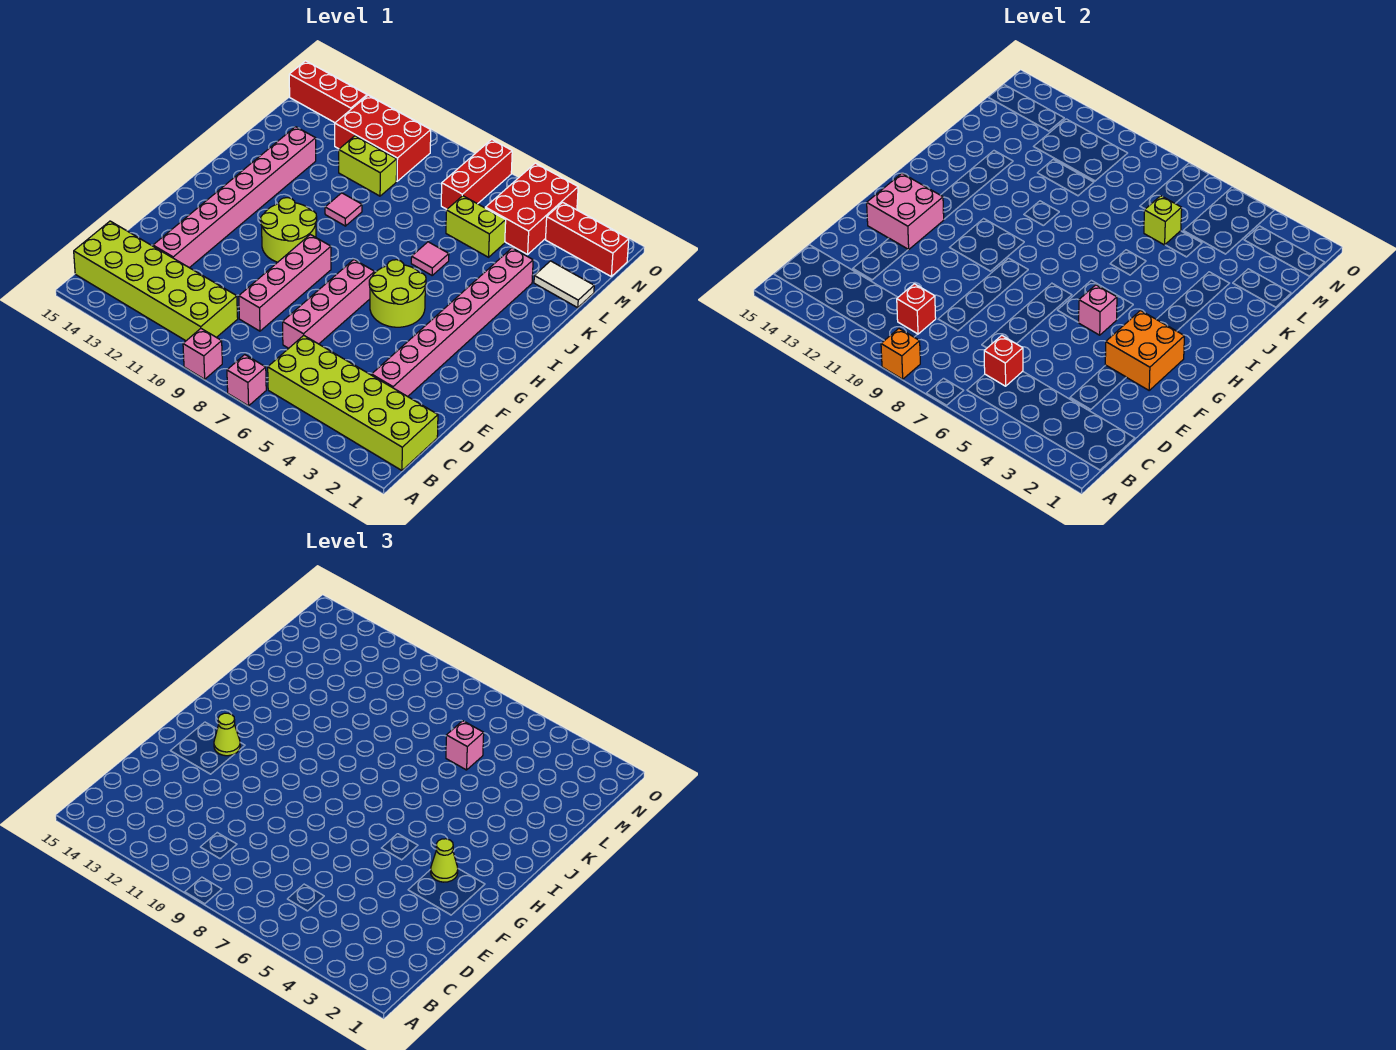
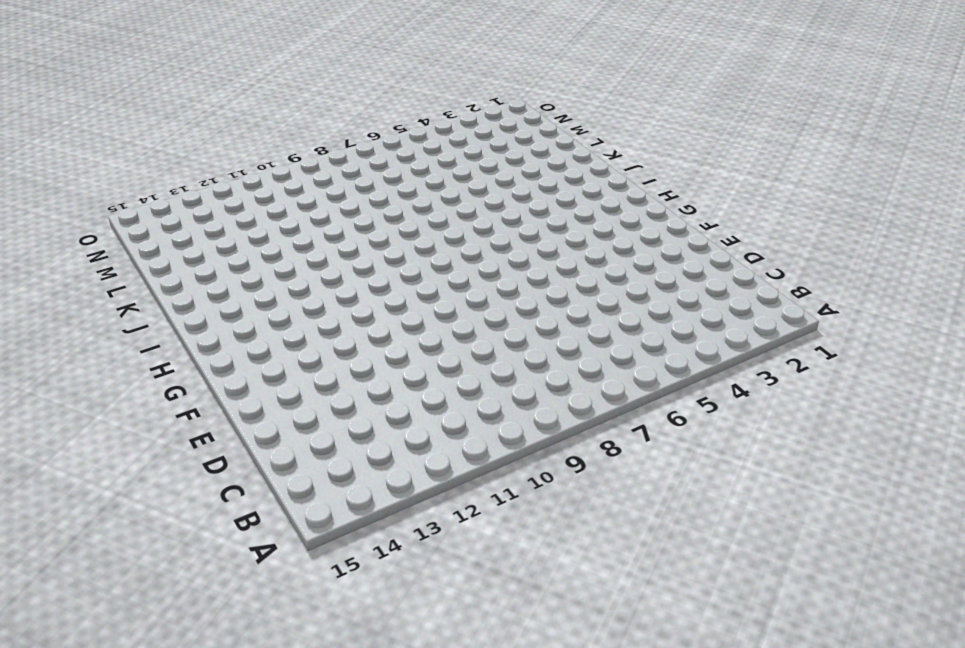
none -> pink brick A7 level 1
none -> pink brick A9 level 1
none -> lime brick B1:C6 level 1
none -> lime brick B10:C15 level 1

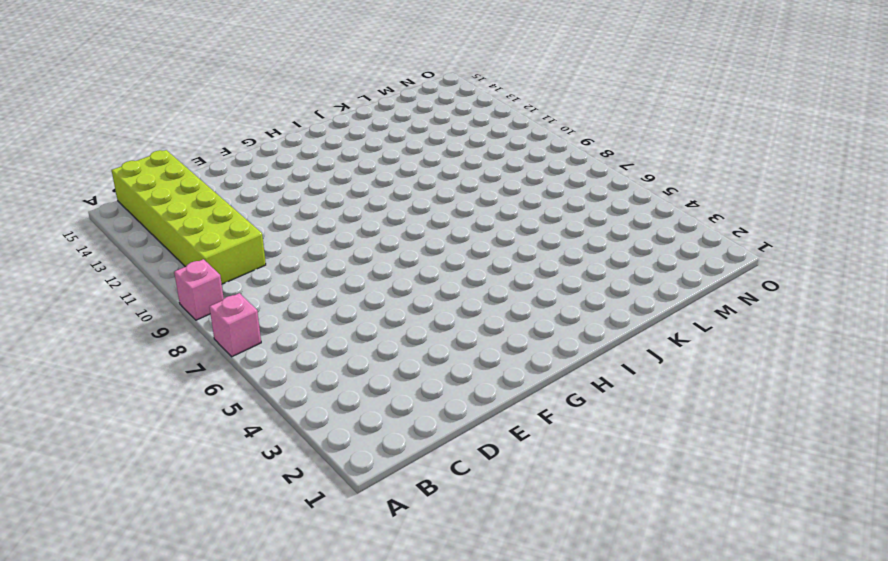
none -> lime brick B1:C6 level 1
none -> pink brick D3:K3 level 1
none -> pink brick D7:G7 level 1
none -> pink brick D9:G9 level 1

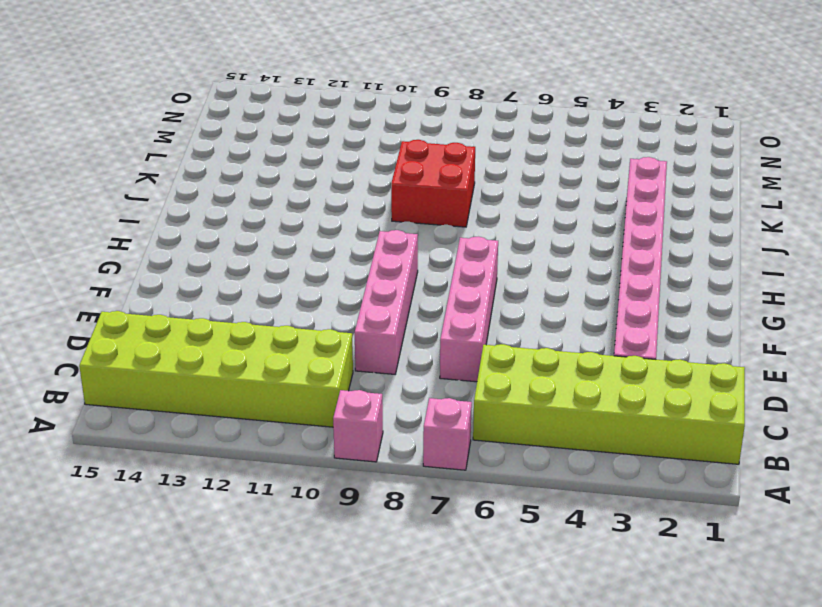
red brick J8:K9 level 1 -> none
none -> pink brick D13:K13 level 1
none -> lime round brick G5:H6 level 1
none -> lime round brick G10:H11 level 1
none -> pink tile J6 level 1

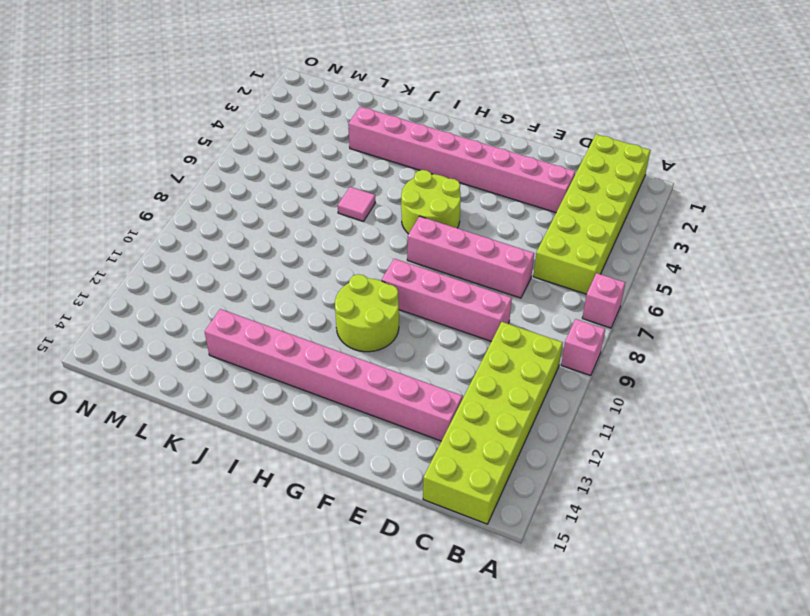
none -> pink tile J10 level 1
none -> white tile L1:L2 level 1
none -> lime brick L5:L6 level 1
none -> lime brick L10:L11 level 1

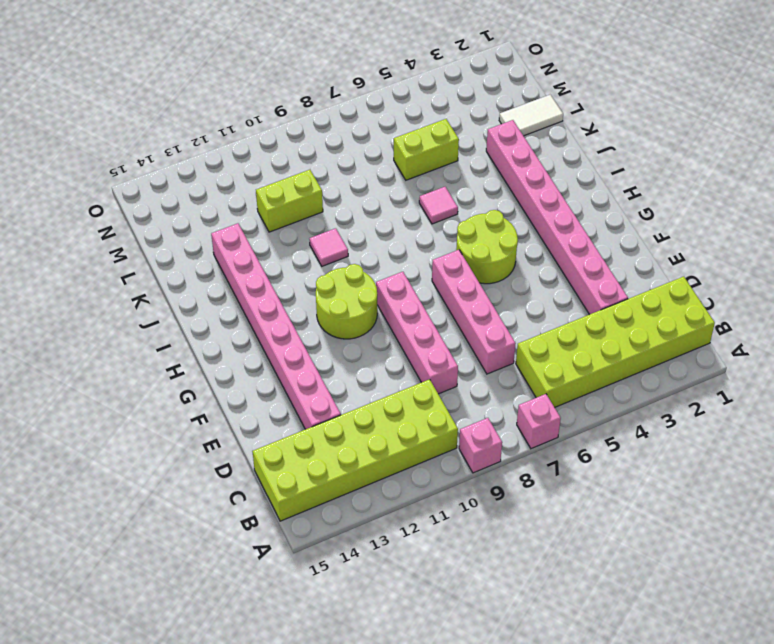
none -> red brick M4:O5 level 1
none -> red brick M7:O7 level 1
none -> red brick M10:N12 level 1
none -> red brick N1:N3 level 1

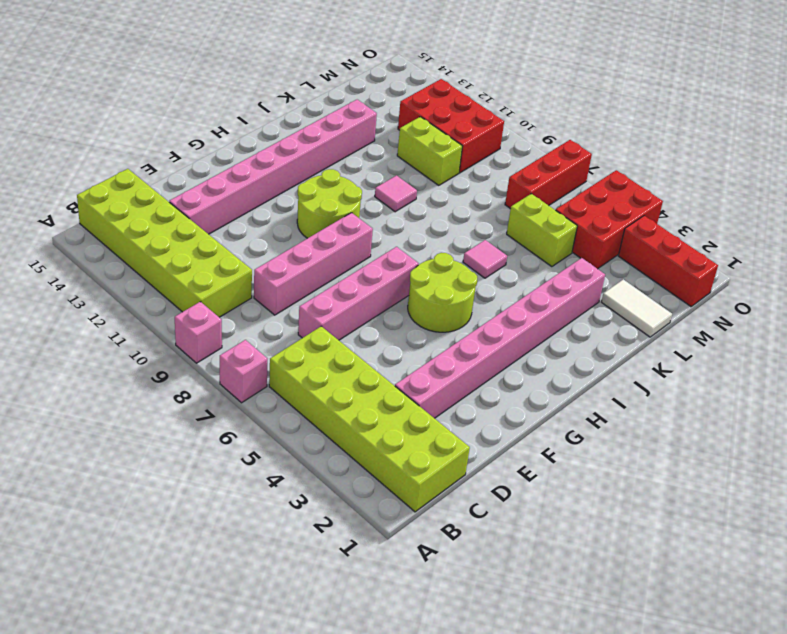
none -> red brick N13:N15 level 1
none -> orange brick A9 level 2
none -> red brick C6 level 2
none -> red brick C10 level 2

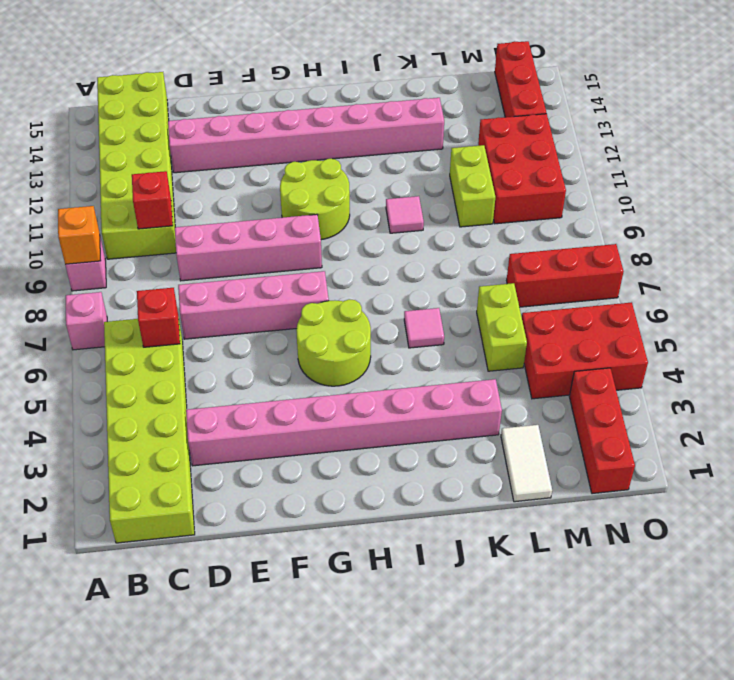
none -> orange brick F2:G3 level 2
none -> pink brick F13:G14 level 2
none -> pink brick G5 level 2
none -> lime brick L6 level 2

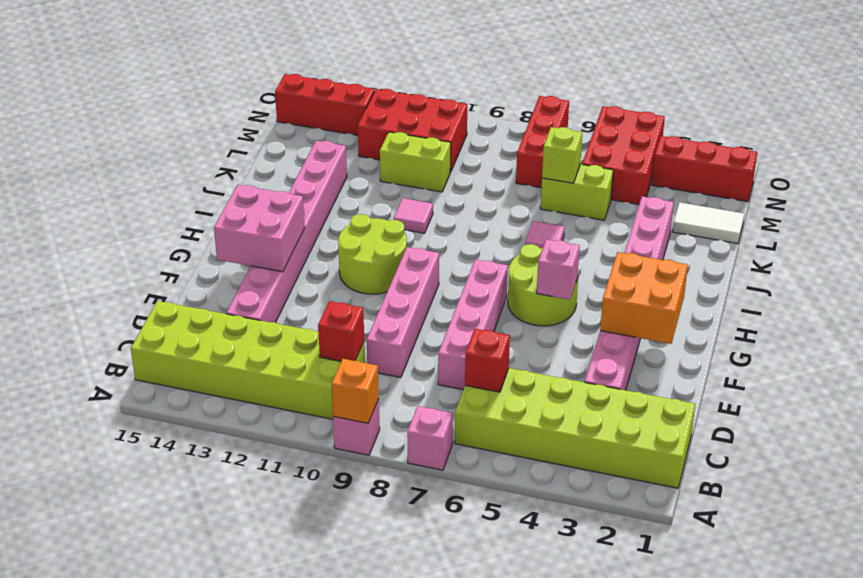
none -> lime cone G3 level 3
none -> lime cone G13 level 3
none -> pink brick L6 level 3

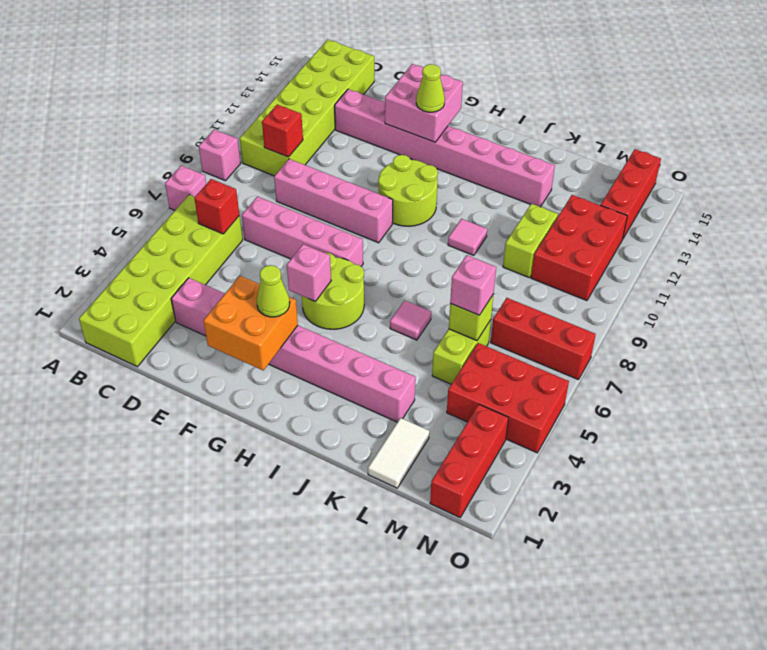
none -> orange brick A9 level 2

